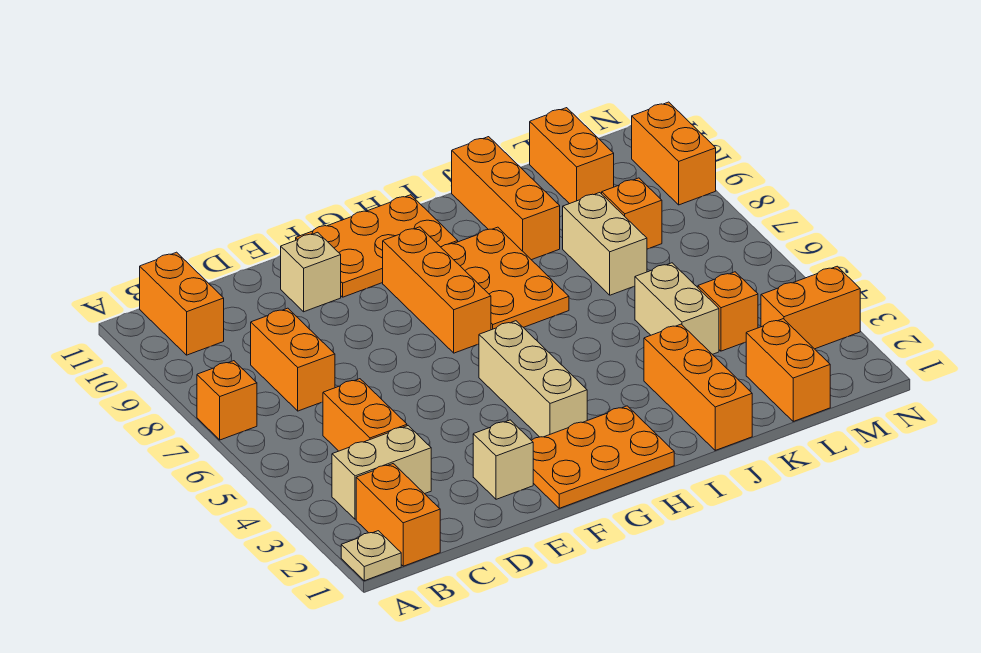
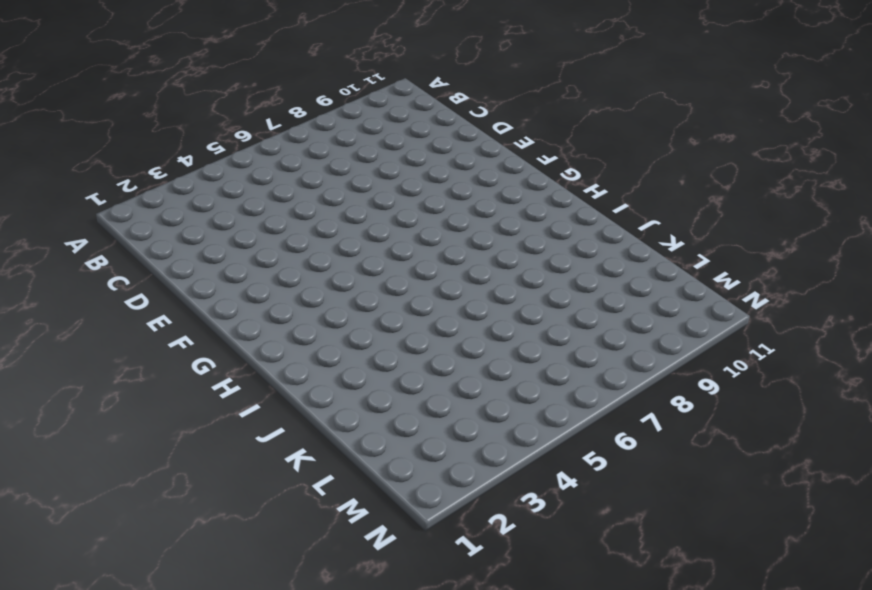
none -> tan plate A1 level 1
none -> orange brick A7 level 1
none -> orange brick B1:B2 level 1

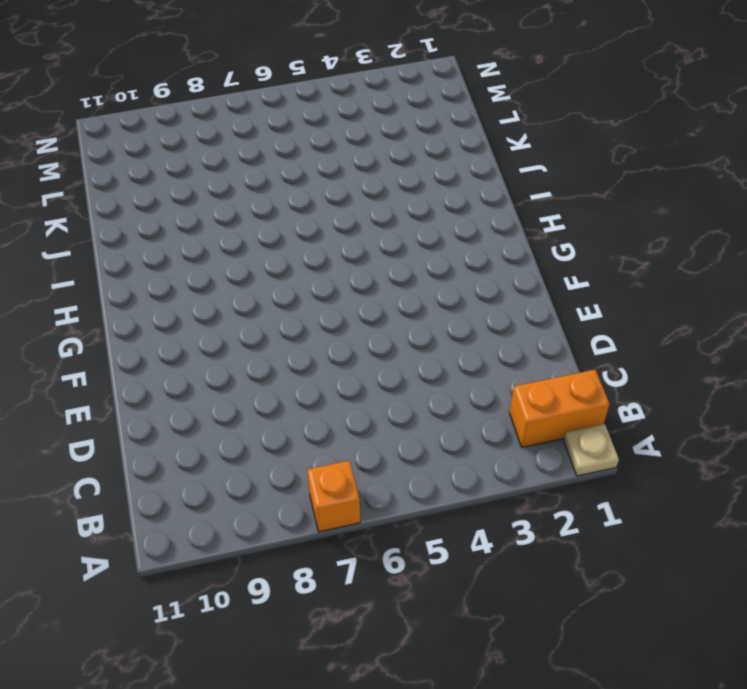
none -> tan brick B3:C3 level 1
none -> orange brick B10:B11 level 1
none -> orange brick C4:C5 level 1

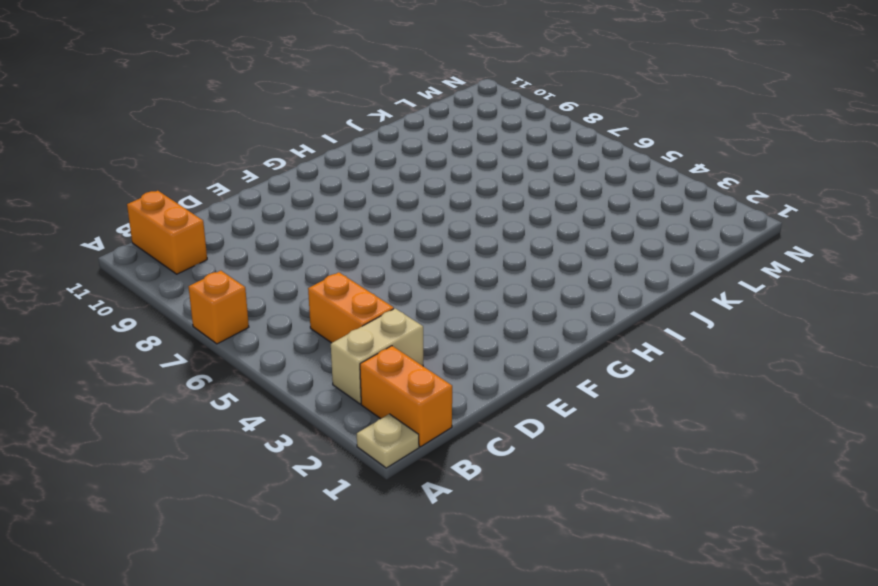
none -> orange brick C7:C8 level 1
none -> tan brick E2 level 1
none -> tan brick E10 level 1

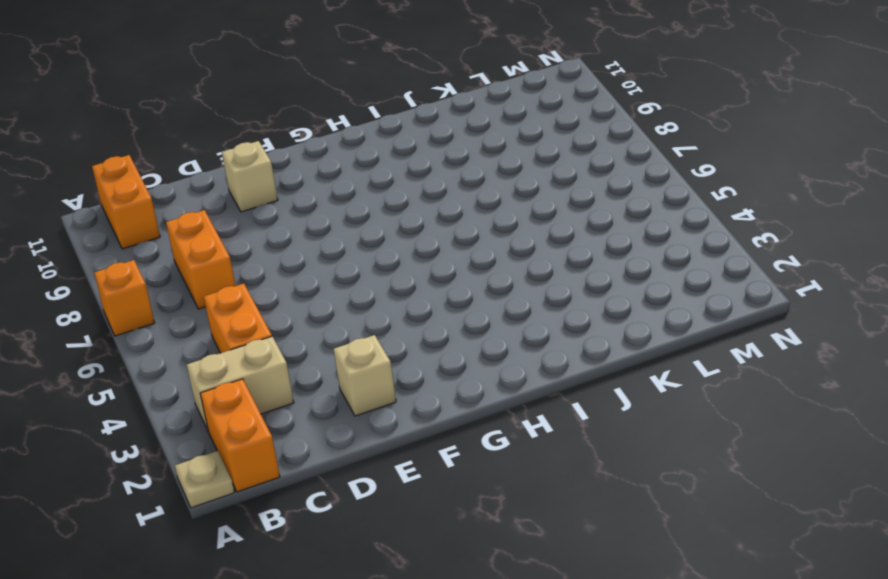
none -> orange plate F1:H2 level 1
none -> orange plate F10:H11 level 1
none -> tan brick G3:G5 level 1

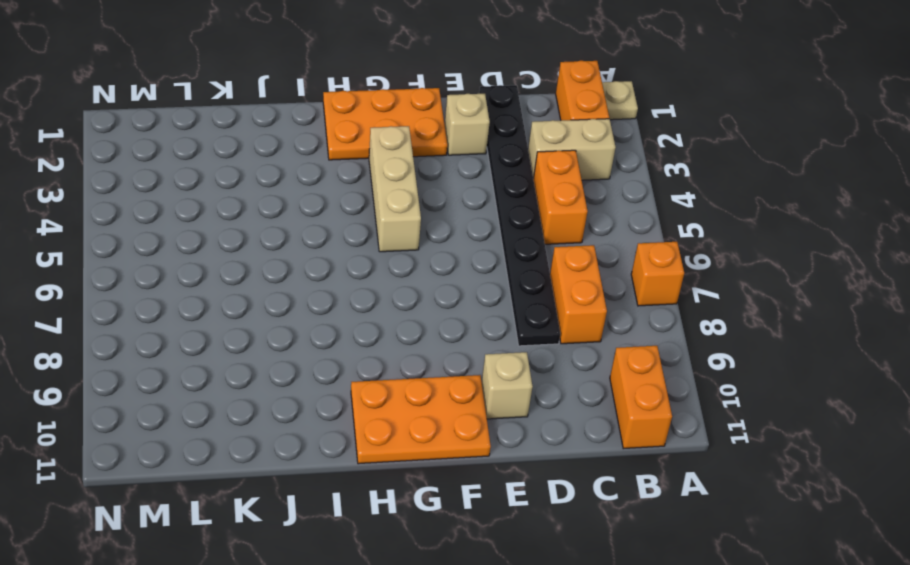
black plate D1:D8 level 1 -> none
none -> orange brick G7:G9 level 1
none -> orange plate H7:I9 level 1
none -> orange brick J1:J3 level 1

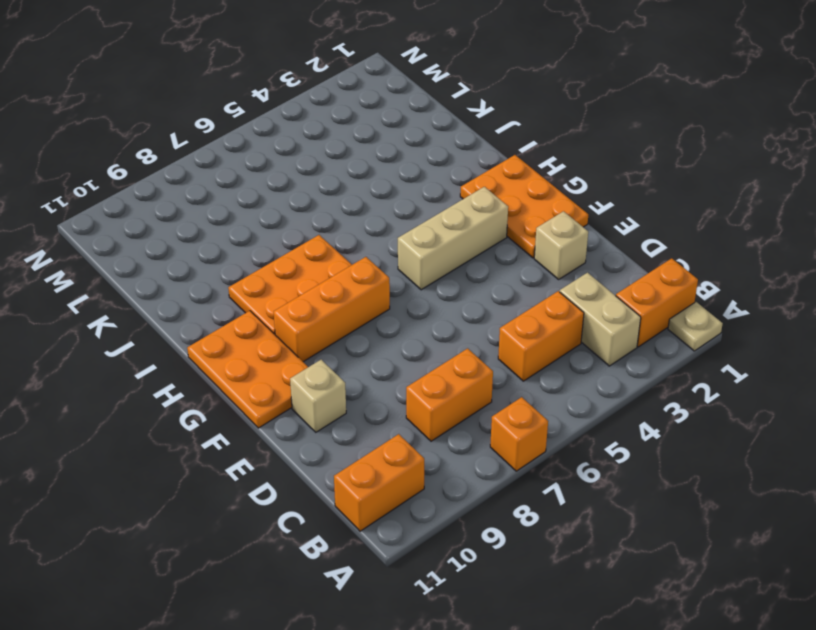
none -> orange brick J1:J3 level 1
none -> orange brick J9:J11 level 1
none -> tan brick K4:K5 level 1

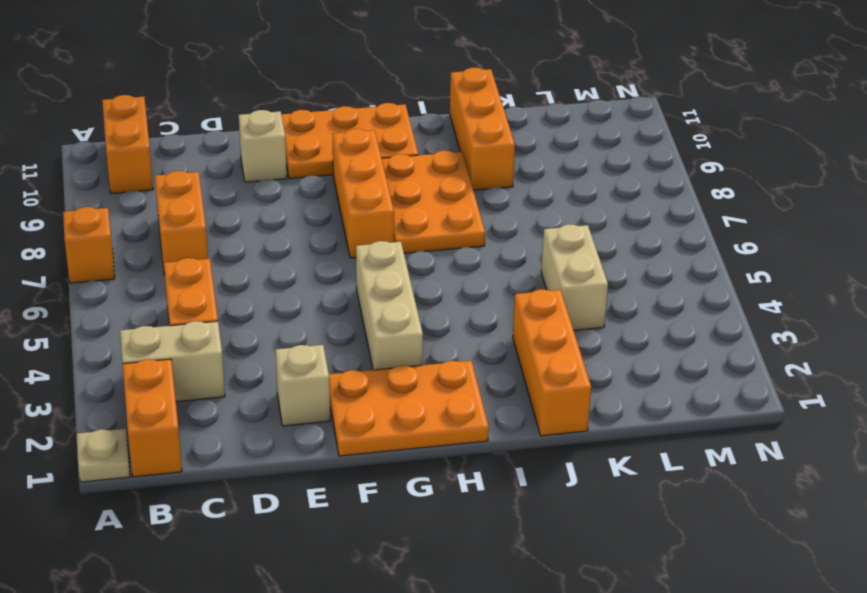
none -> tan brick K7:K8 level 1
none -> orange brick L1:L2 level 1
none -> orange brick L4 level 1

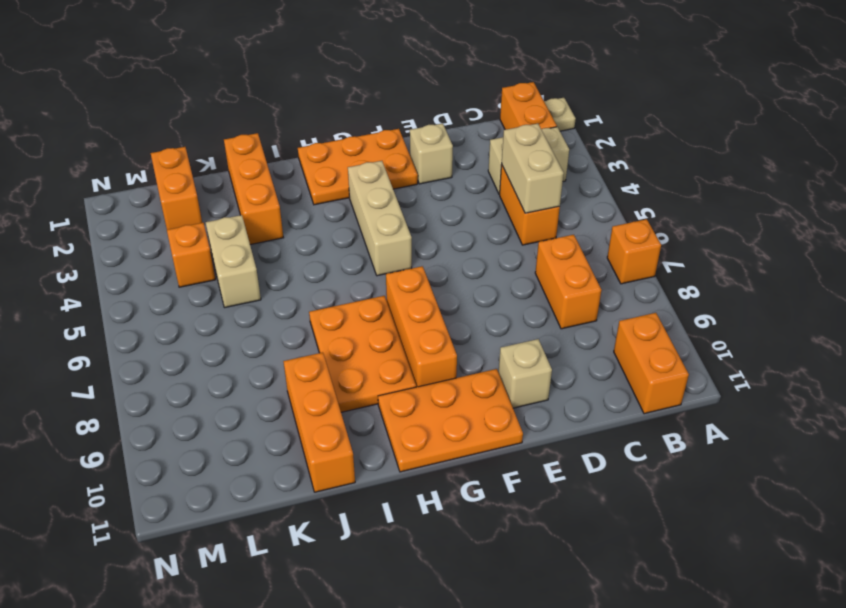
tan brick C4:C5 level 2 -> tan brick K7:K8 level 1
none -> orange brick L8 level 1
none -> orange brick L10:L11 level 1
none -> orange brick M3:N3 level 1

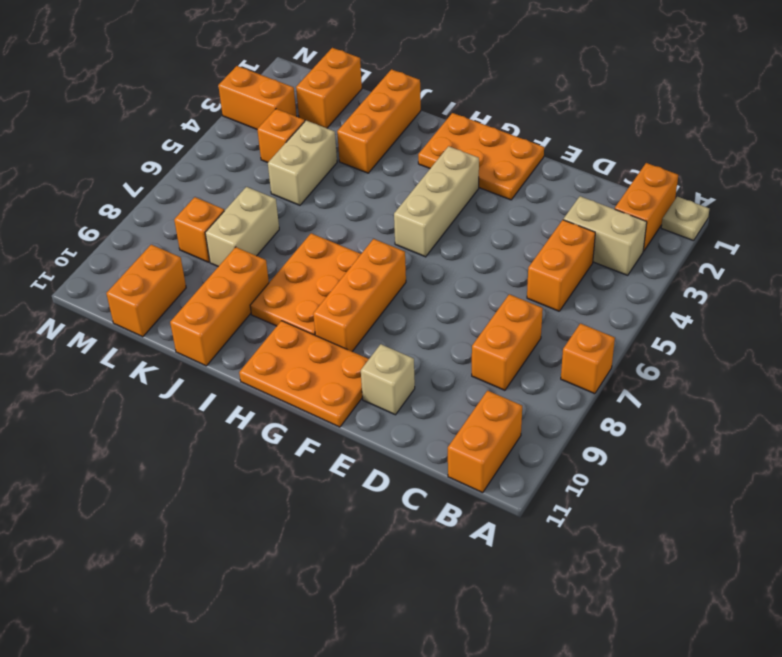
none -> tan brick E2 level 1
none -> orange brick N9:N10 level 1

